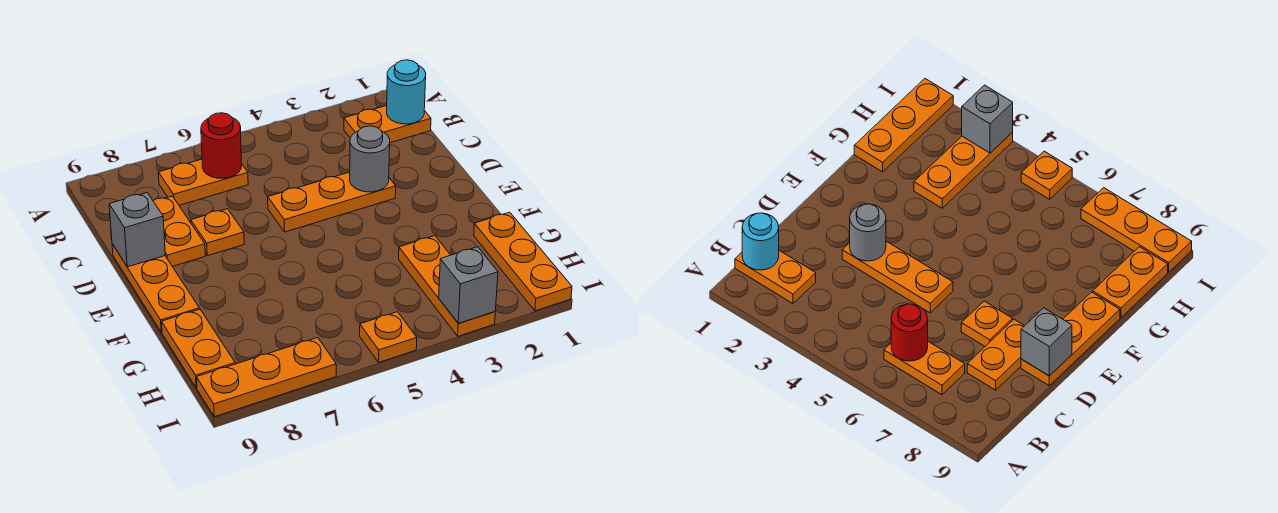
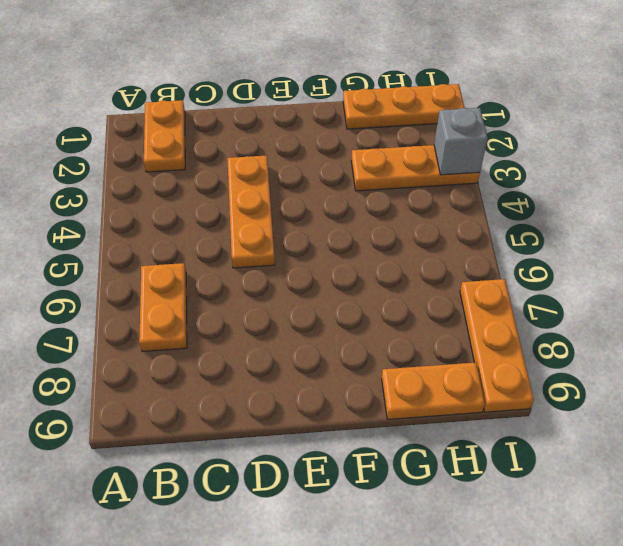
none -> orange plate C8:D8 level 1
none -> orange plate D7 level 1
none -> orange plate D9:F9 level 1

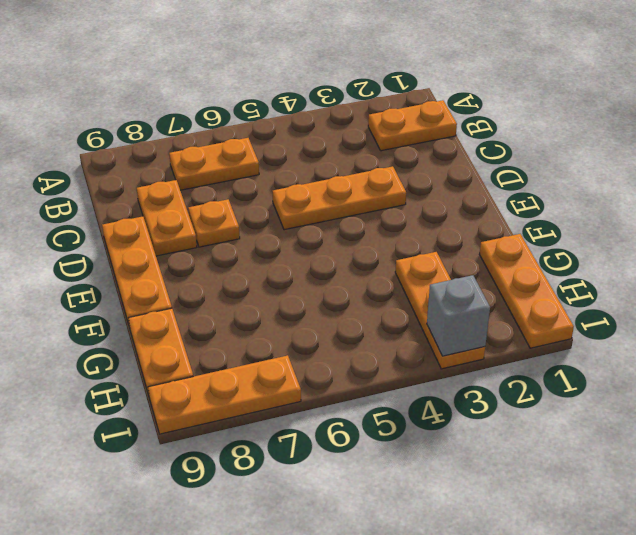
none -> orange plate I5 level 1
none -> cyan round brick B1 level 2
none -> red round brick B6 level 2

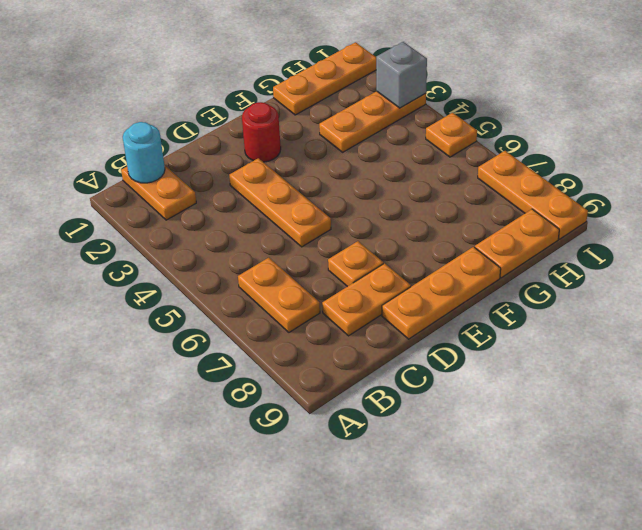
red round brick E2 level 1 -> red round brick B6 level 2
none -> grey round brick D3 level 2
none -> grey brick D9 level 2

